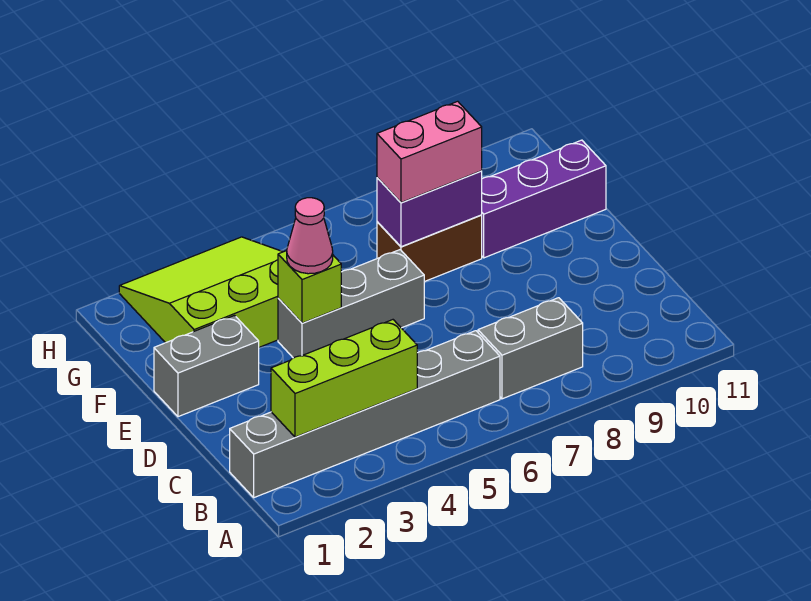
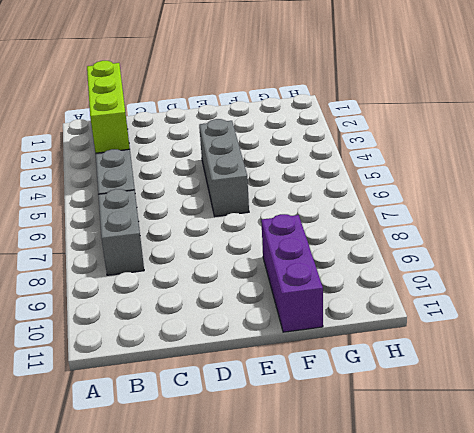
none -> grey brick E1:E2 level 1
none -> lime slope F2:H4 level 1 top F
none -> brown brick F7:F8 level 1

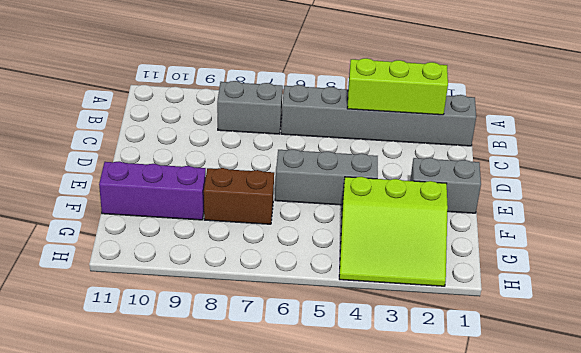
none -> lime brick E4 level 2
none -> purple brick F7:F8 level 2
none -> pink cone E4 level 3

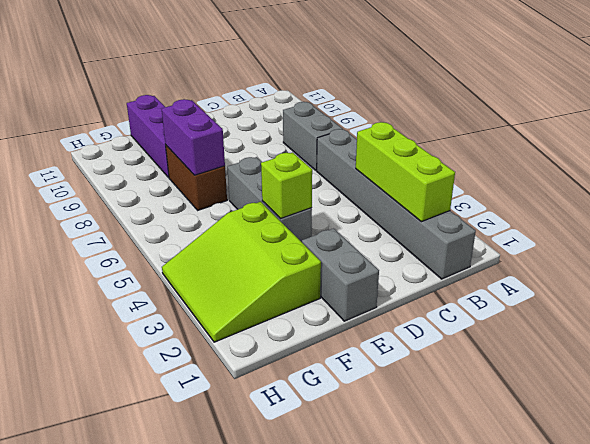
none -> pink cone E4 level 3
none -> pink brick F7:F8 level 3

